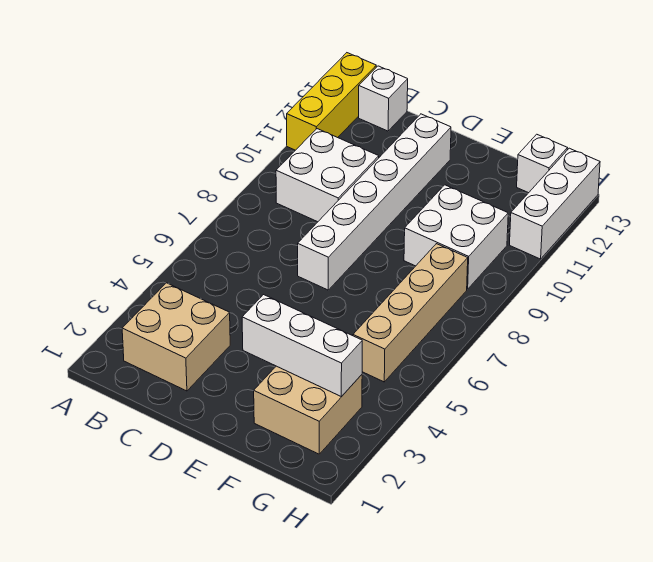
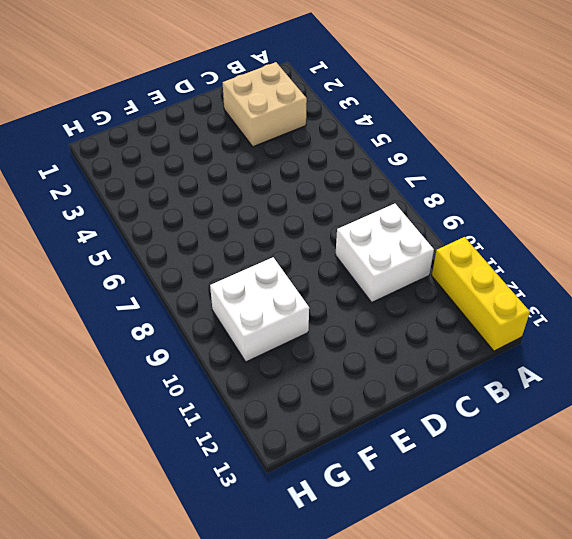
none -> white brick B13 level 1
none -> white brick D7:D12 level 1

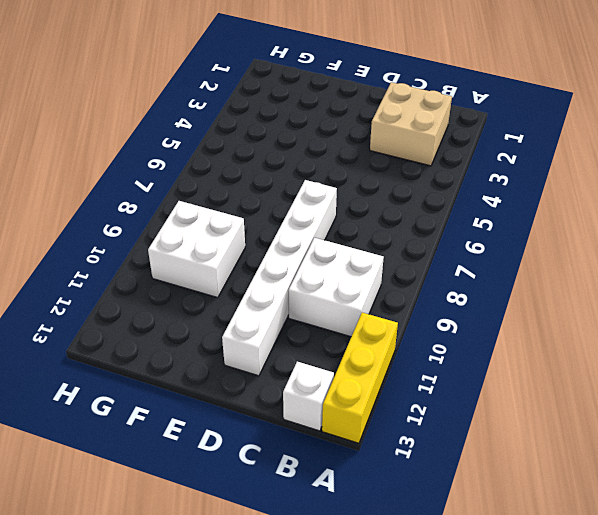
none -> tan brick F2:G3 level 1
none -> tan brick G5:G8 level 1

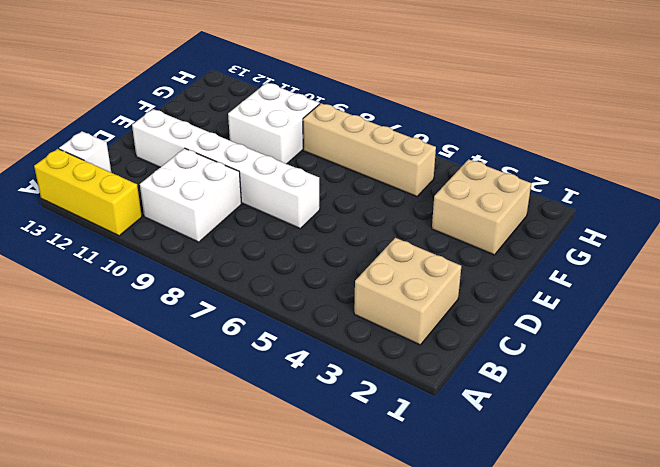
none -> white brick G13 level 1
none -> white brick H11:H13 level 1

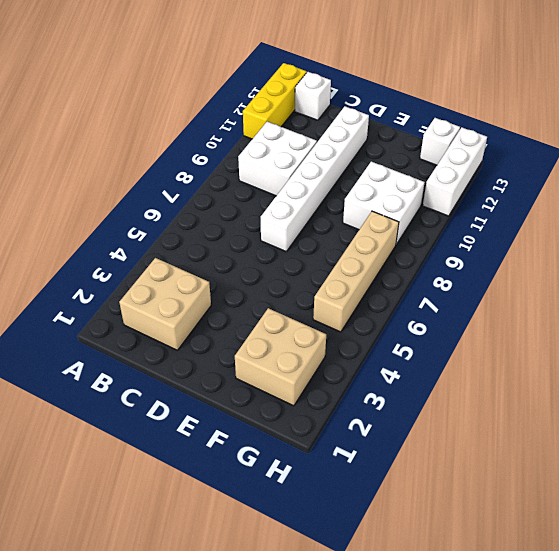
none -> white brick E3:G3 level 2

